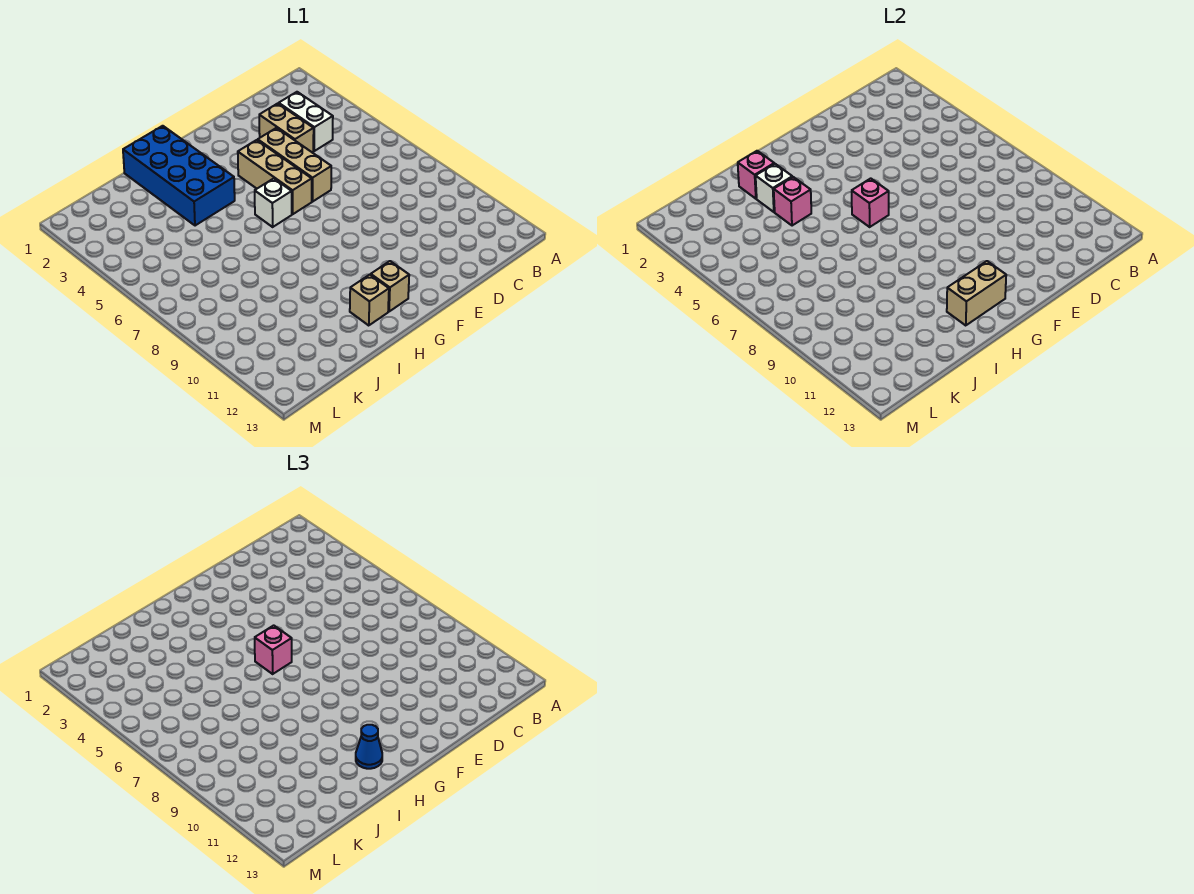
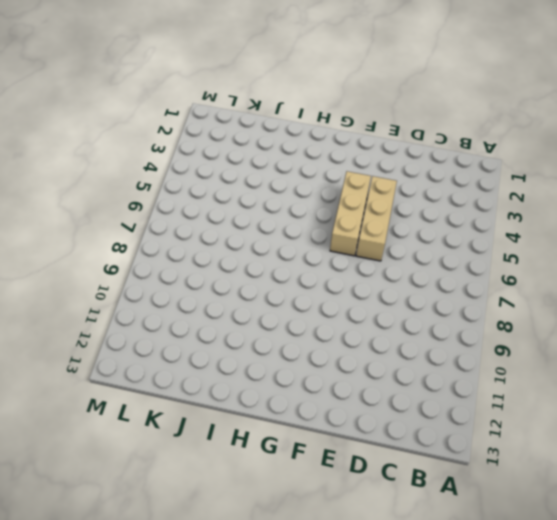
none -> white brick C3:C4 level 1
none -> tan brick D3:D4 level 1
none -> white brick G6 level 1

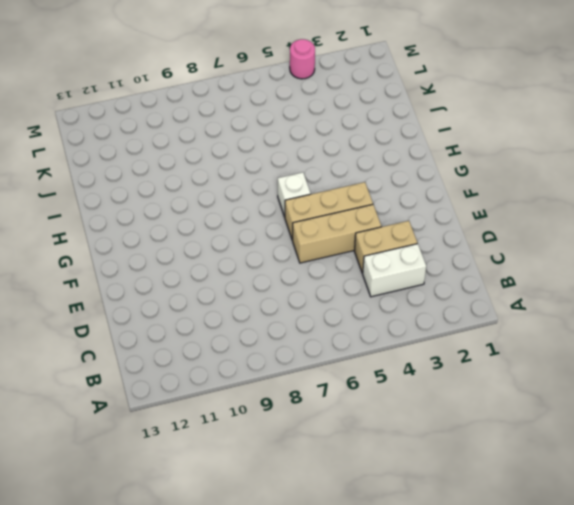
pink round brick M4 level 1 -> none
none -> tan brick G12 level 1
none -> blue brick H1:I4 level 1
none -> tan brick H12 level 1

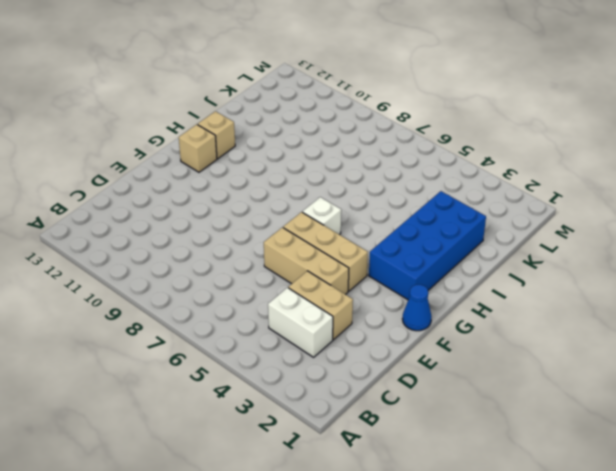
blue cone F1 level 1 -> blue cone H12 level 3
blue brick G2:J3 level 1 -> blue brick H1:I4 level 1
none -> pink brick G6 level 2
none -> tan brick G12:H12 level 2
none -> pink brick I2 level 2

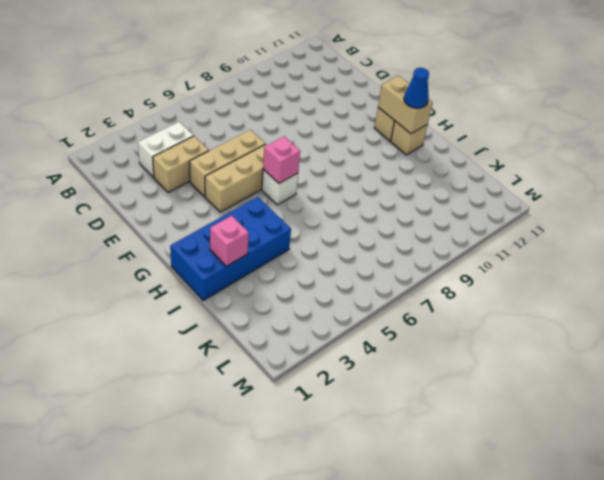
none -> white brick I3 level 2
none -> pink brick I4 level 2
none -> pink brick G6 level 3

